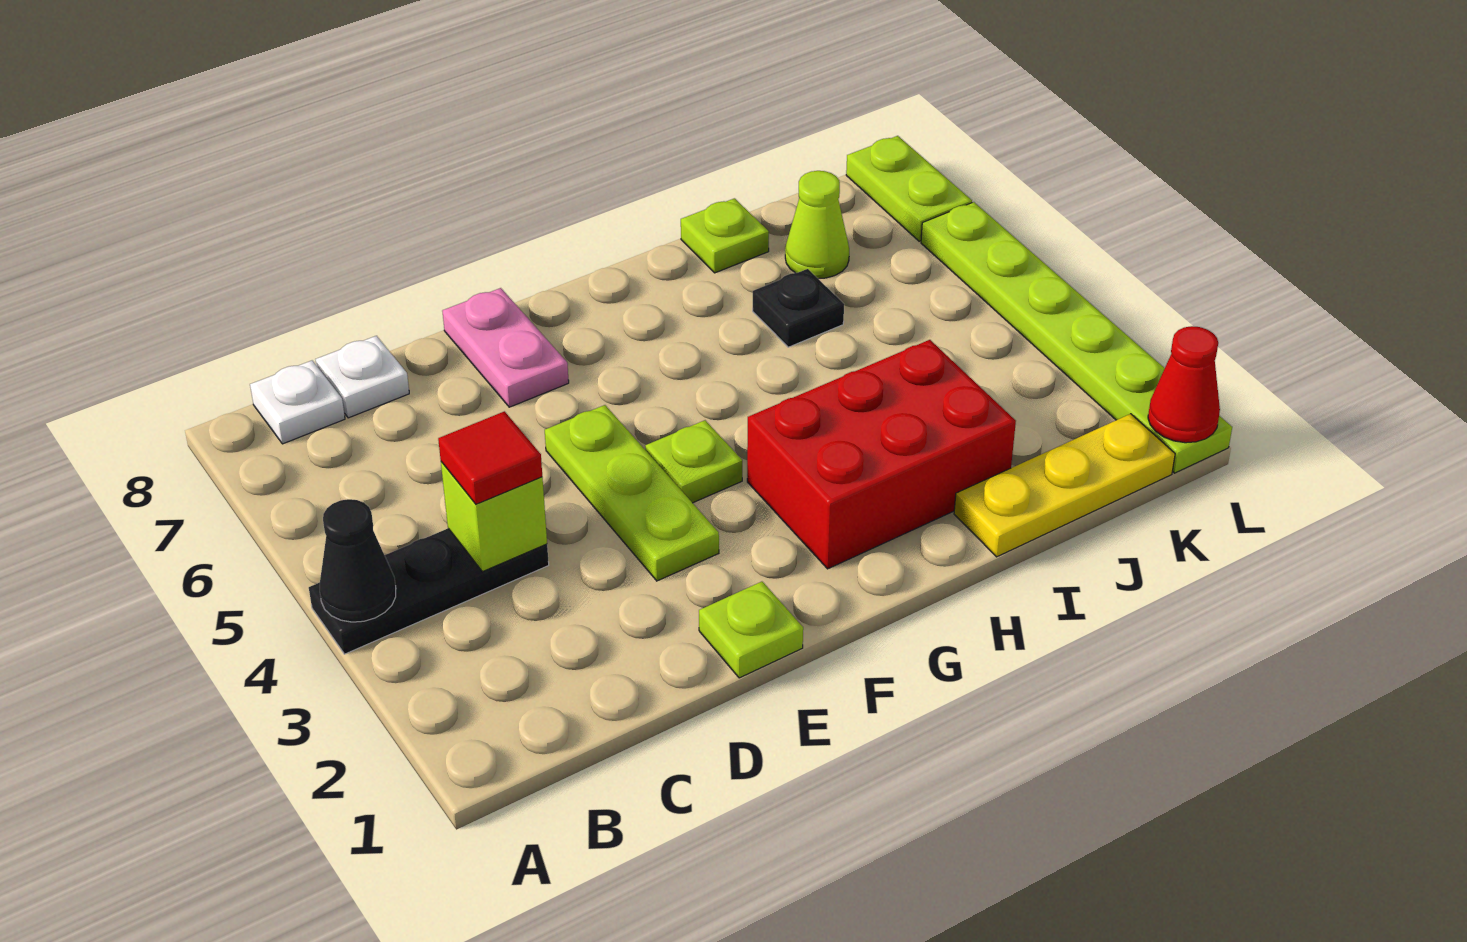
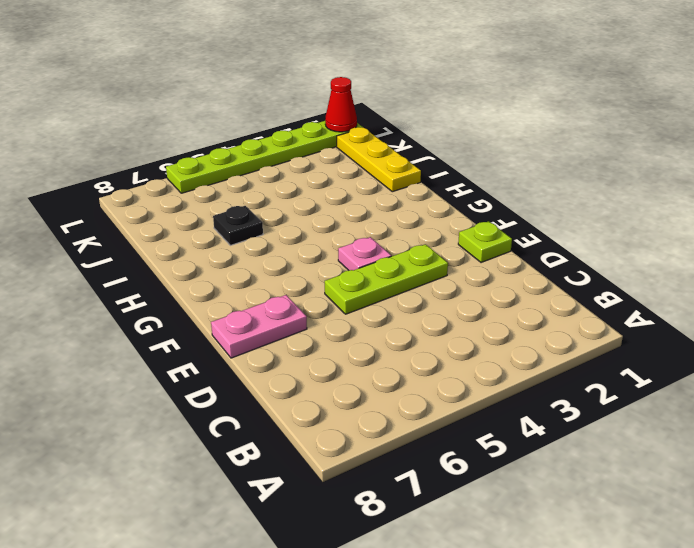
pink plate F4 level 1 -> lime plate F4 level 1
none -> black plate A4:C4 level 1
none -> white plate B8 level 1
none -> white plate C8 level 1

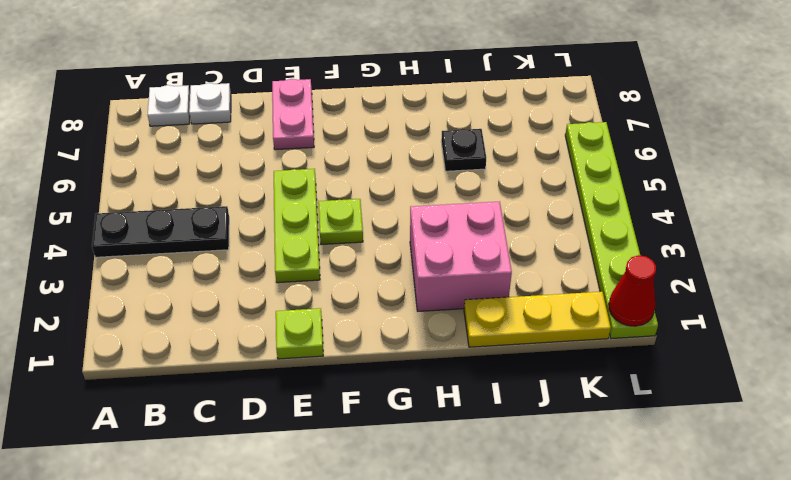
pink brick H2:I3 level 1 -> red brick G2:I3 level 1
none -> lime plate I8 level 1
none -> lime cone J7 level 1
none -> lime plate L7:L8 level 1

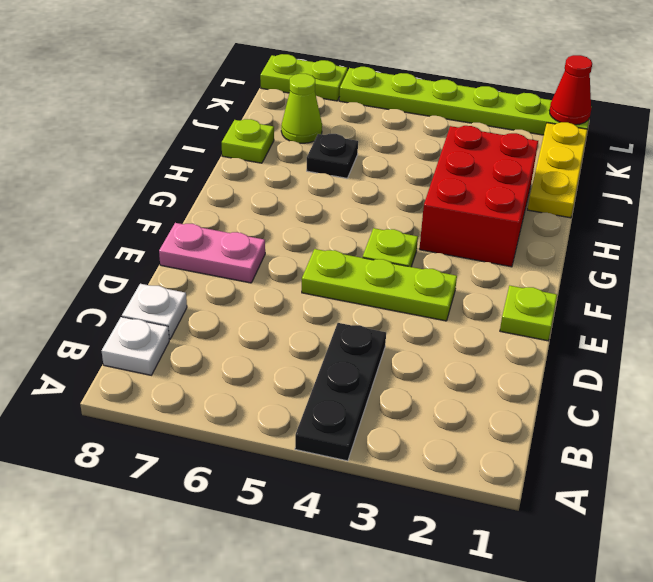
none -> black cone A4 level 2
none -> lime brick C4 level 2
none -> red tile C4 level 3

